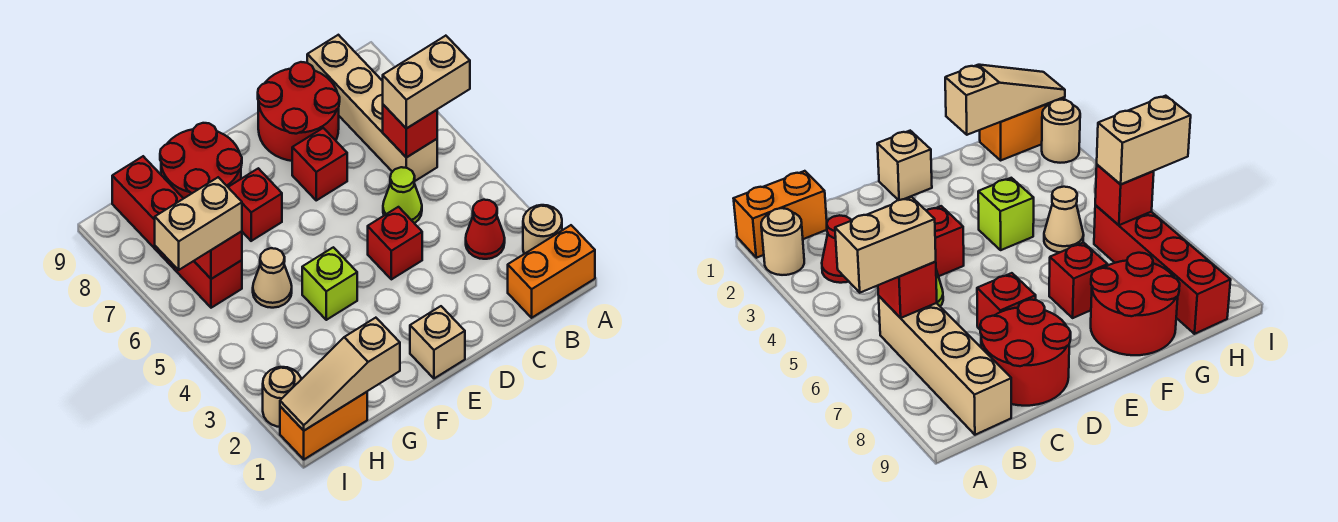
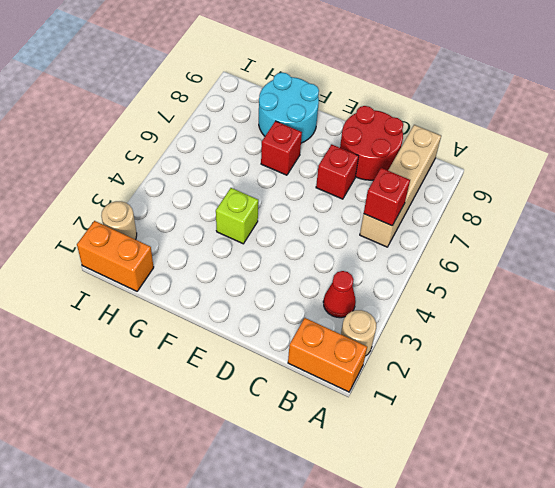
cyan round brick F8:G9 level 1 -> red round brick F8:G9 level 1
none -> lime cone C5 level 1
none -> red brick D4 level 1
none -> tan brick E1 level 1

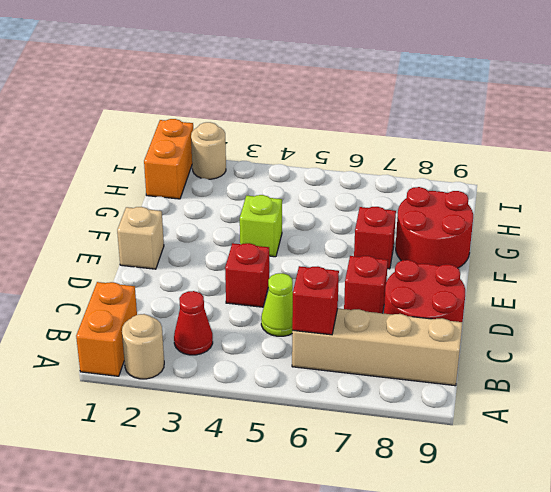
none -> tan cone G5 level 1
none -> red brick H6:H9 level 1
none -> tan slope G1:I1 level 2 top G

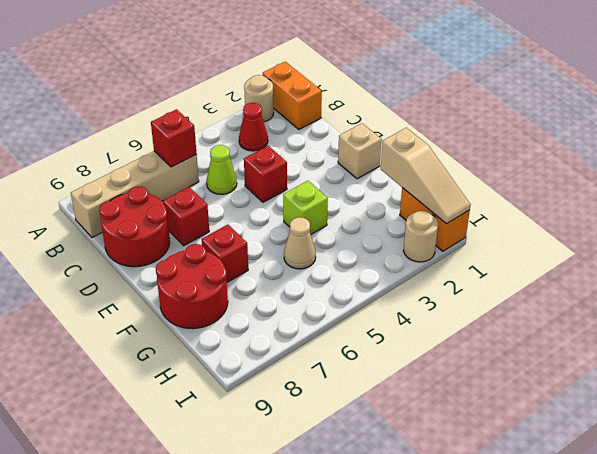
none -> red brick H6:H9 level 1
none -> red brick H6 level 2
none -> tan brick A6:B6 level 3

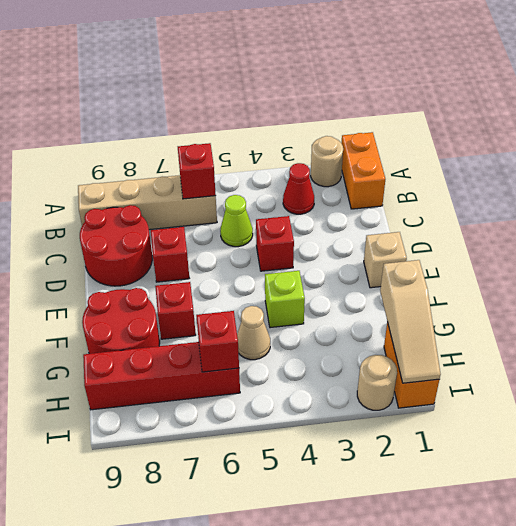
none -> tan brick A6:B6 level 3
none -> tan brick H6:I6 level 3

